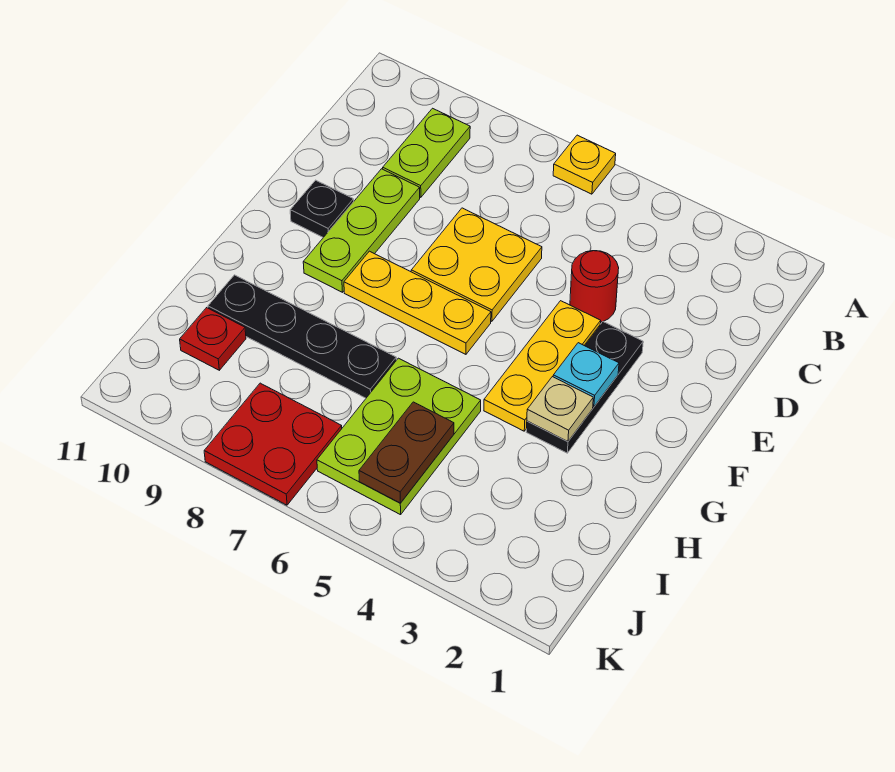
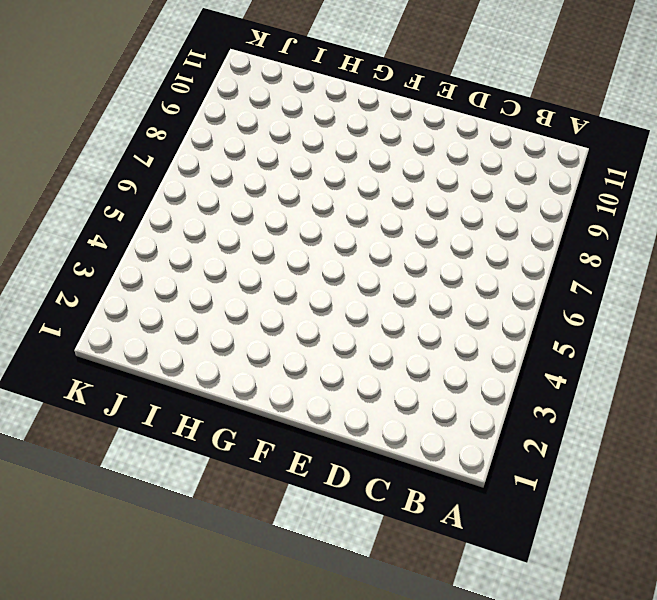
none -> yellow plate A6 level 1
none -> lime plate B9:C9 level 1
none -> red round brick D4 level 1

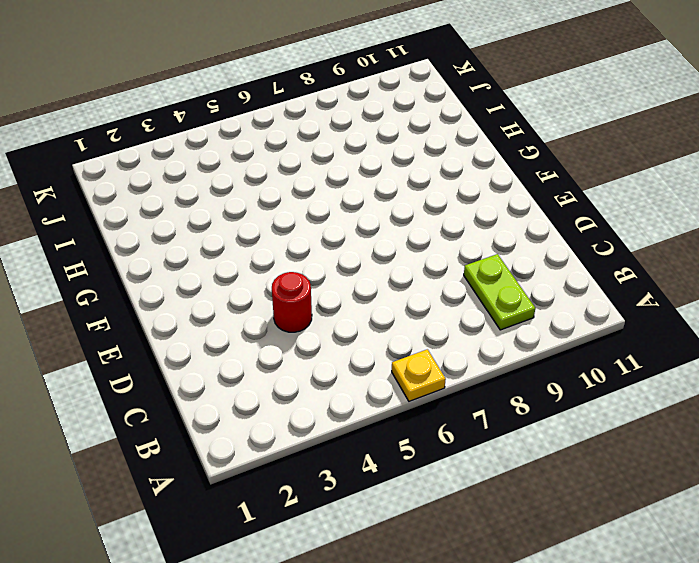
none -> yellow plate D6:E7 level 1
none -> lime plate D9:F9 level 1
none -> black plate E3:G3 level 1

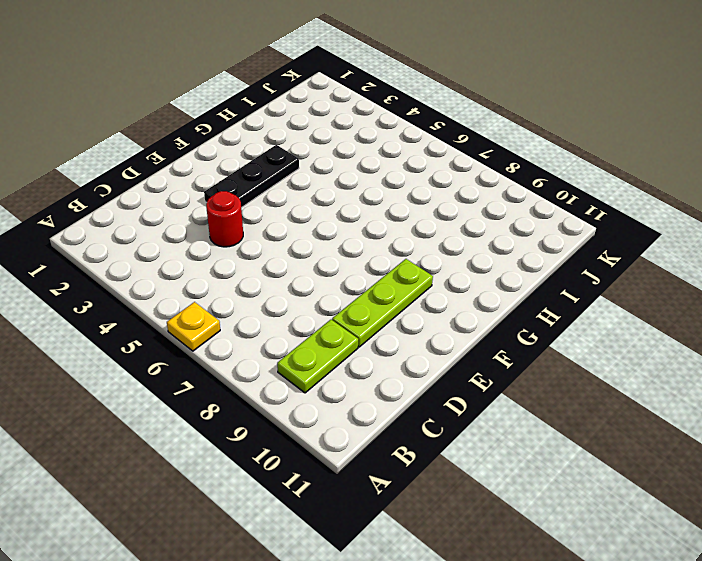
none -> yellow plate D6:E7 level 1
none -> yellow plate E4:G4 level 1
none -> black plate E10 level 1

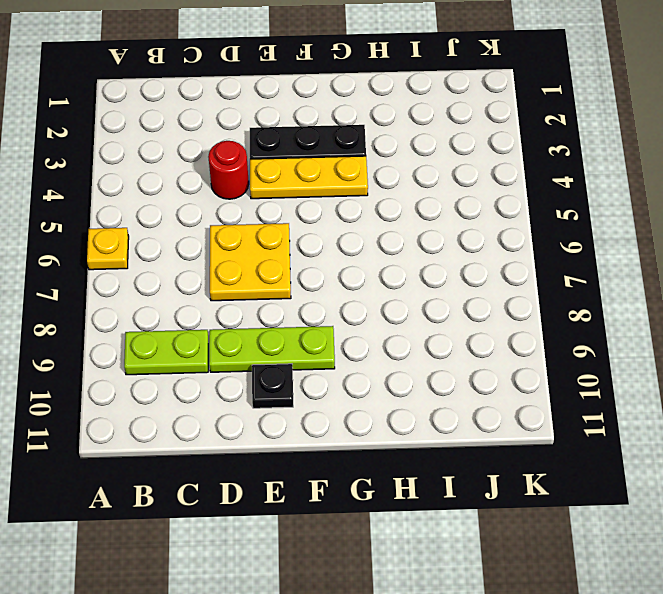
none -> yellow plate F6:F8 level 1
none -> lime plate H5:J6 level 1
none -> black plate H7:H10 level 1

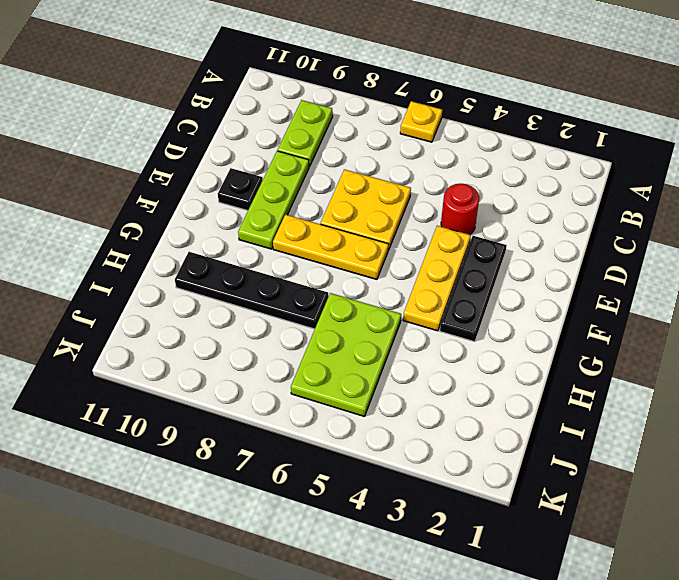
none -> red plate I10 level 1
none -> red plate J7:K8 level 1
none -> cyan plate F3 level 2

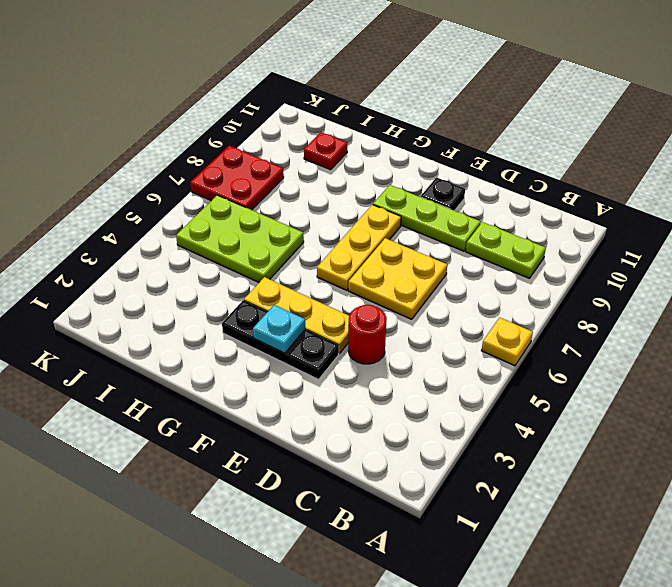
none -> black plate H7:H10 level 1
none -> tan plate G3 level 2
none -> brown plate I5:J5 level 2

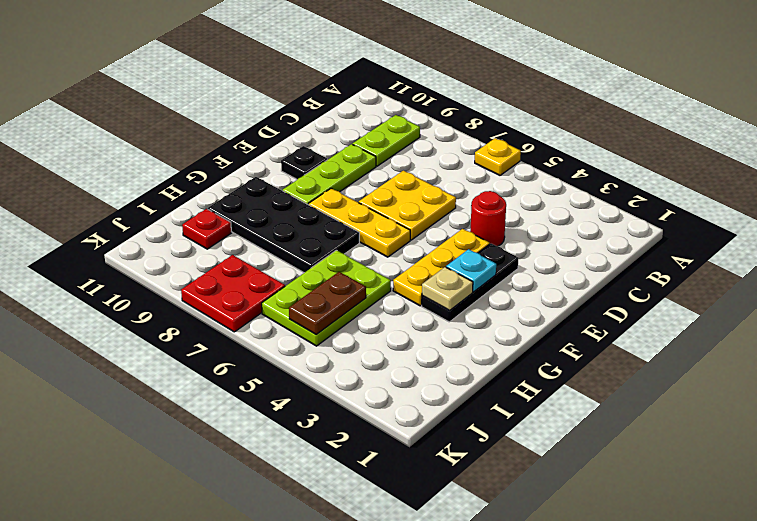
black plate G7:H10 level 1 -> black plate H7:H10 level 1

